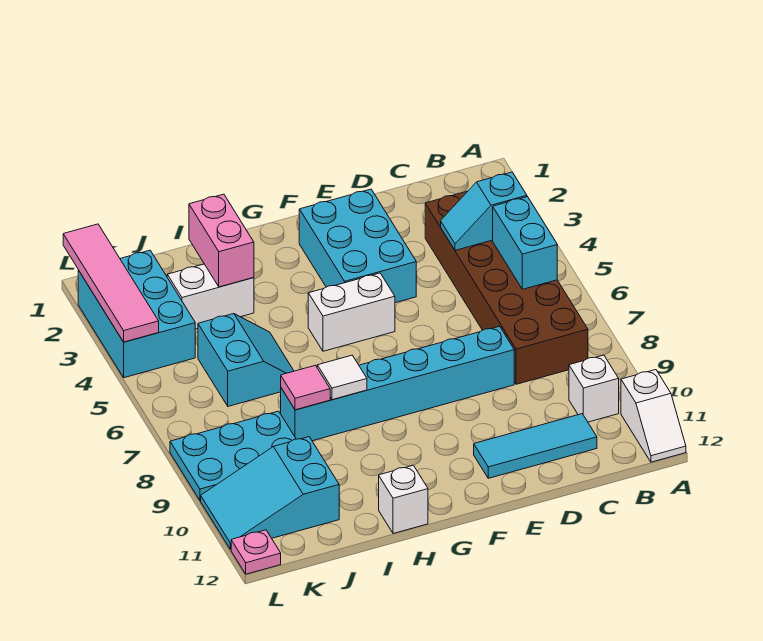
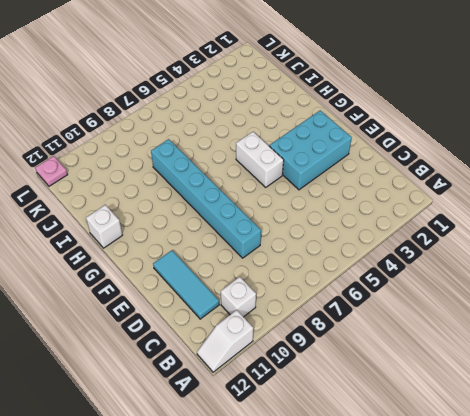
none -> brown brick B3:C8 level 1
none -> white brick I3:J3 level 1
none -> cyan slope I5:J6 level 1 top J

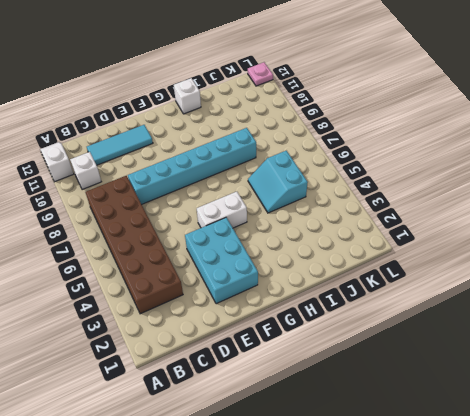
none -> white brick I3:J3 level 1
none -> cyan plate J8:L9 level 1
none -> cyan slope J10:L11 level 1 top J

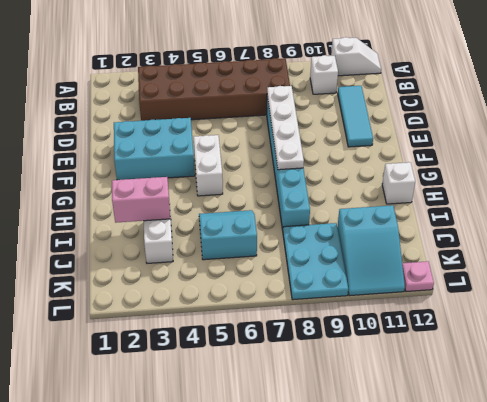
white plate D8:G8 level 2 -> none
none -> cyan brick K2:L4 level 1
none -> cyan slope B4:C4 level 2 top B
none -> cyan brick B5:B6 level 2

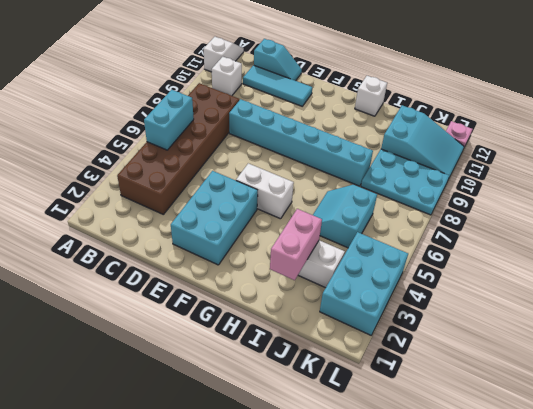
cyan slope C12:D12 level 1 top C -> cyan slope B4:C4 level 2 top B
none -> white tile H8 level 2
none -> pink tile I8 level 2
none -> pink tile L1:L4 level 2

